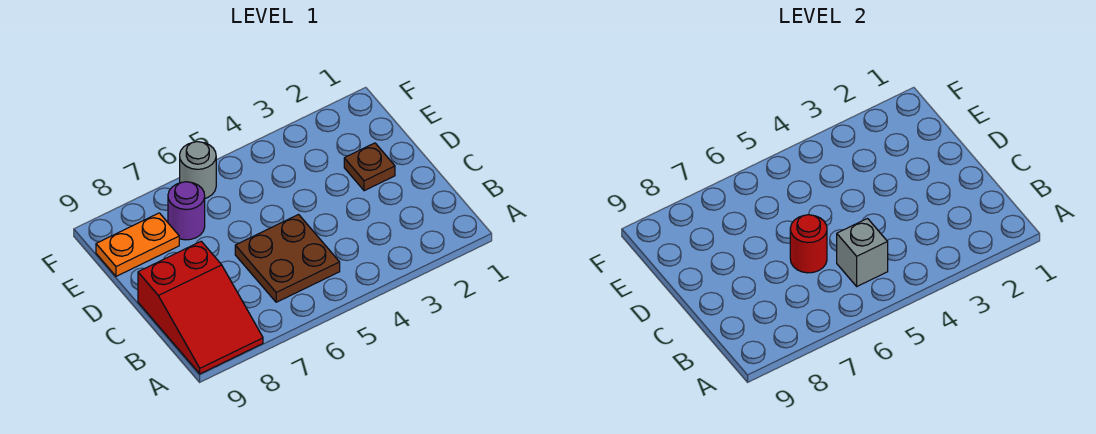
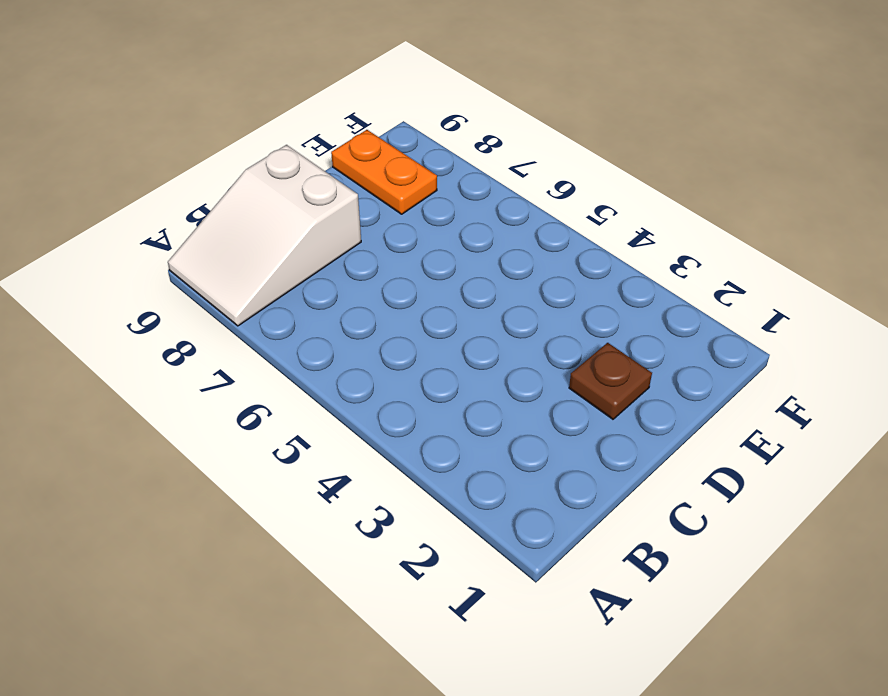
white slope A8:C9 level 1 top C -> red slope A8:C9 level 1 top C
none -> brown plate B5:C6 level 1
none -> purple round brick E7 level 1

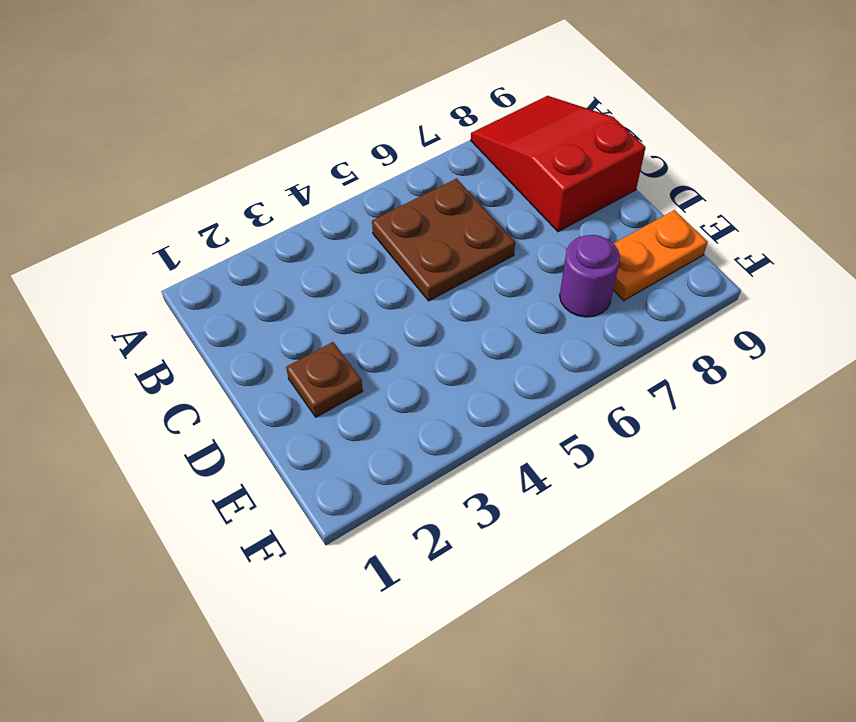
none -> grey round brick F6 level 1
none -> grey brick B5 level 2

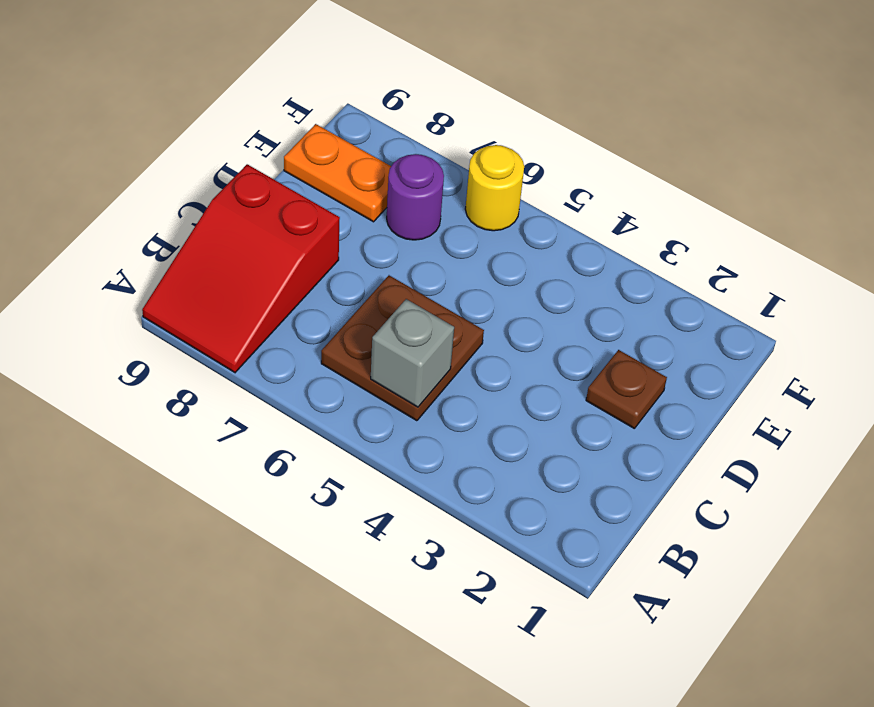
yellow round brick F6 level 1 -> grey round brick F6 level 1
none -> red round brick C6 level 2

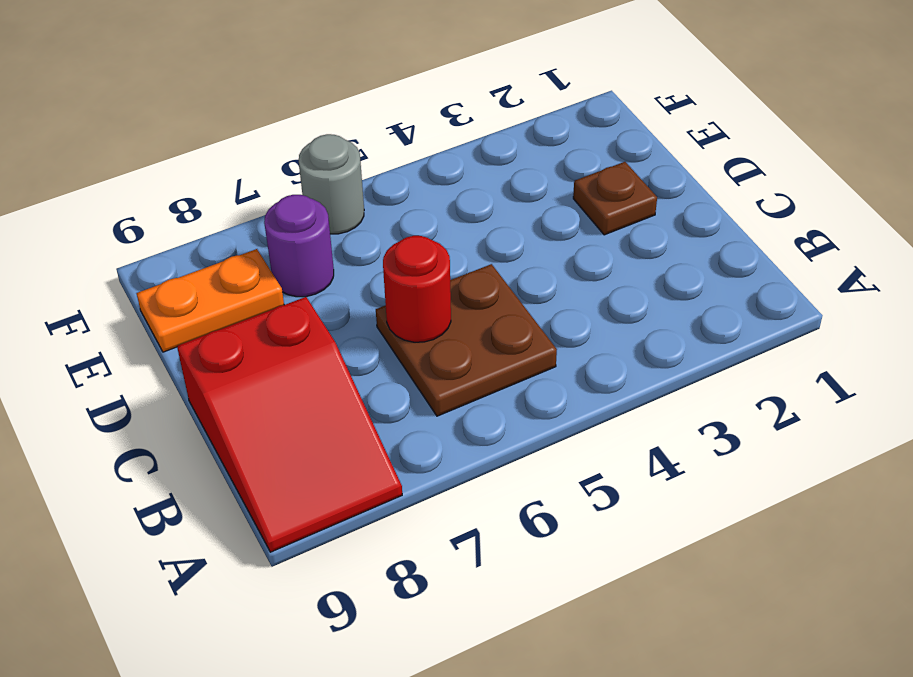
none -> grey brick B5 level 2

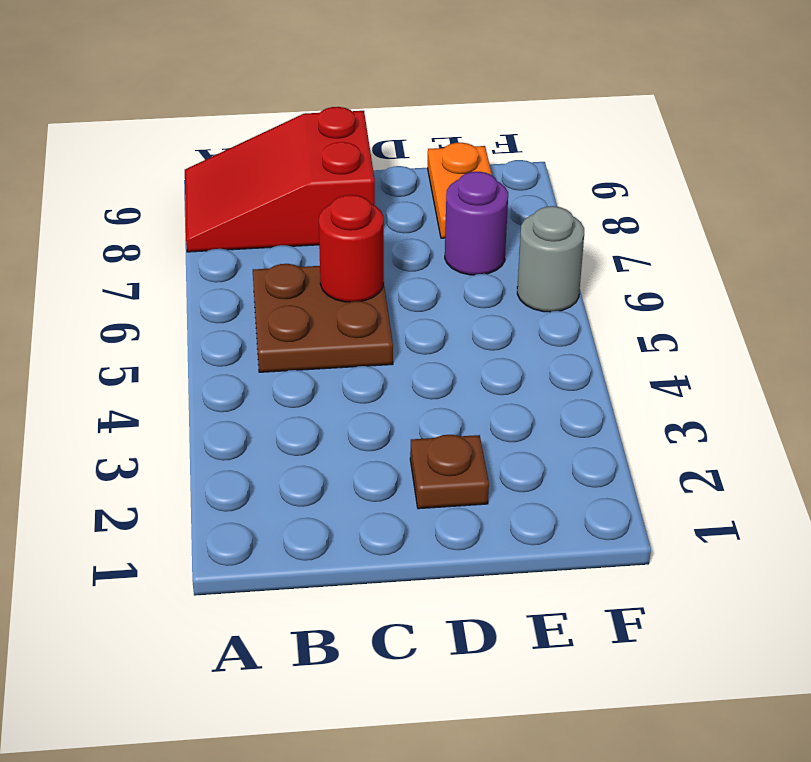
none -> grey brick B5 level 2

